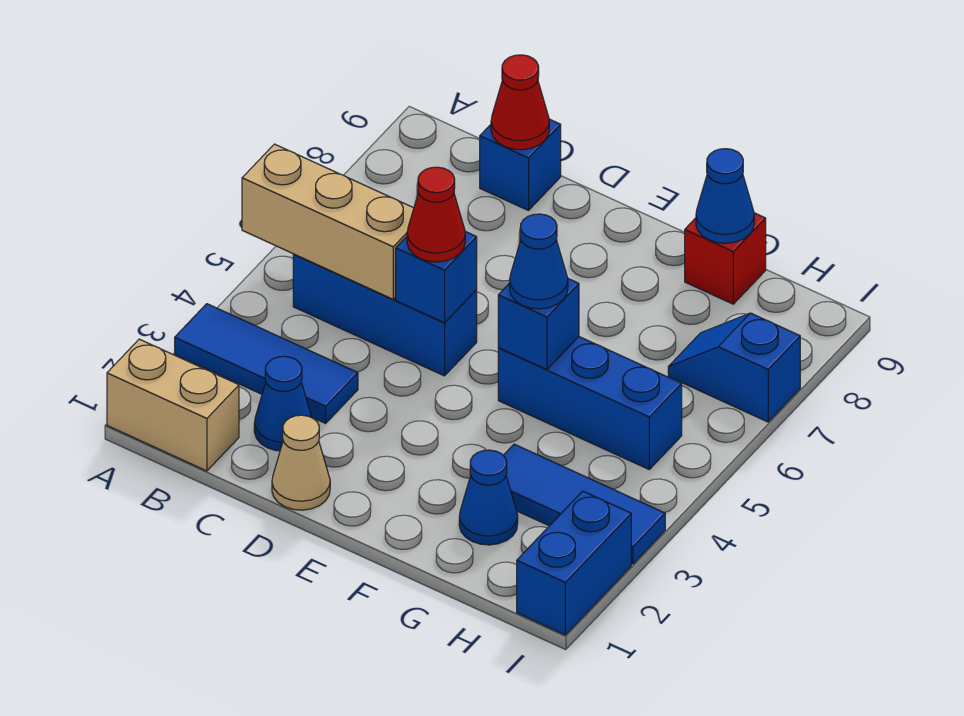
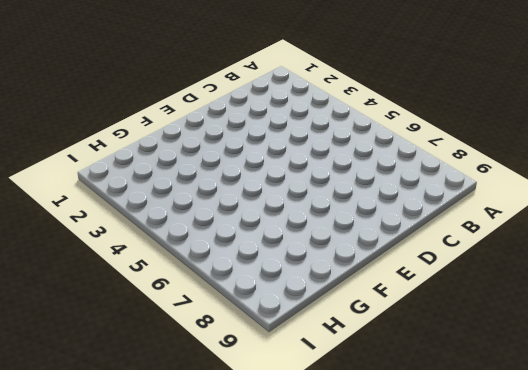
none -> tan brick A1:B1 level 1
none -> blue tile A3:C3 level 1
none -> blue brick B5:D5 level 1

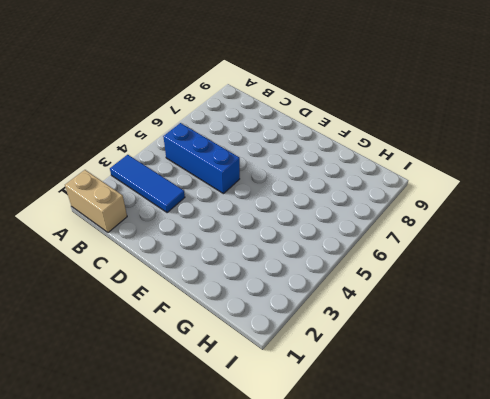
none -> blue cone C2 level 1
none -> blue brick C9 level 1
none -> tan cone D1 level 1

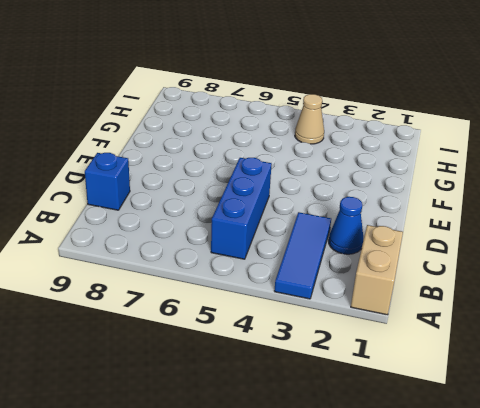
tan cone H4 level 1 -> tan cone D1 level 1
none -> blue brick F5:H5 level 1
none -> blue cone G2 level 1
none -> blue tile G3:I3 level 1

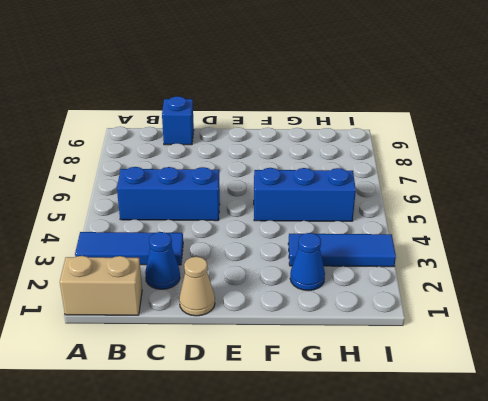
none -> red brick G9 level 1
none -> blue slope H7:I7 level 1 top I
none -> blue brick I1:I2 level 1

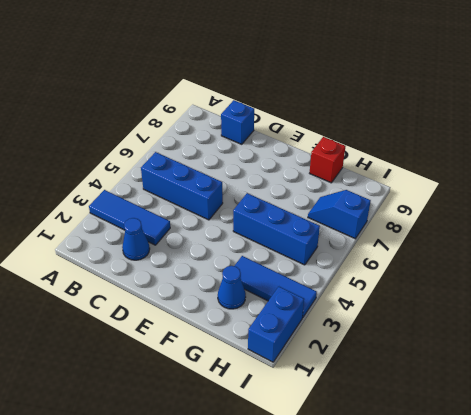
none -> tan brick A1:B1 level 1
none -> tan cone D1 level 1
none -> tan brick A5:C5 level 2

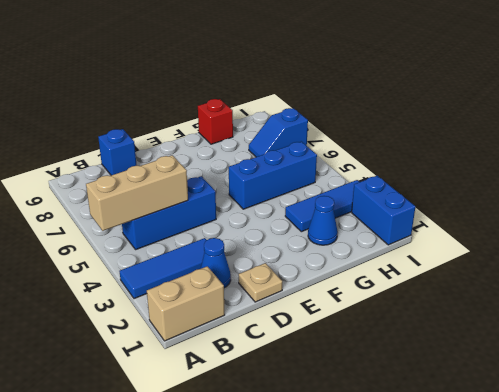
tan plate D1 level 1 -> tan cone D1 level 1
none -> red cone C9 level 2
none -> blue brick D5 level 2
none -> blue brick F5 level 2

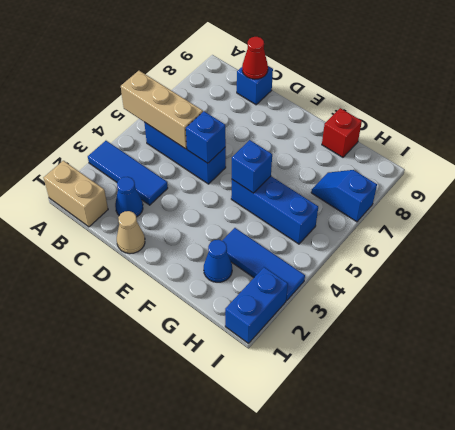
none -> blue cone G9 level 2
none -> red cone D5 level 3
none -> blue cone F5 level 3

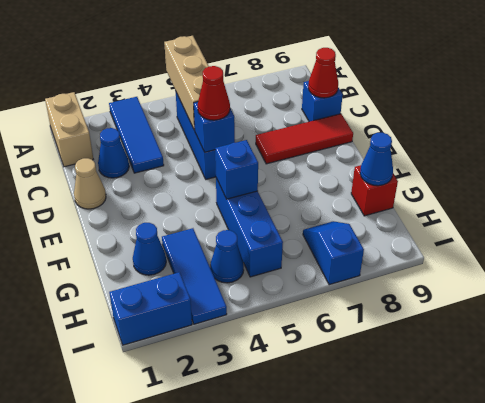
red tile D7:D9 level 1 -> none
blue cone H4 level 1 -> blue cone F5 level 3

